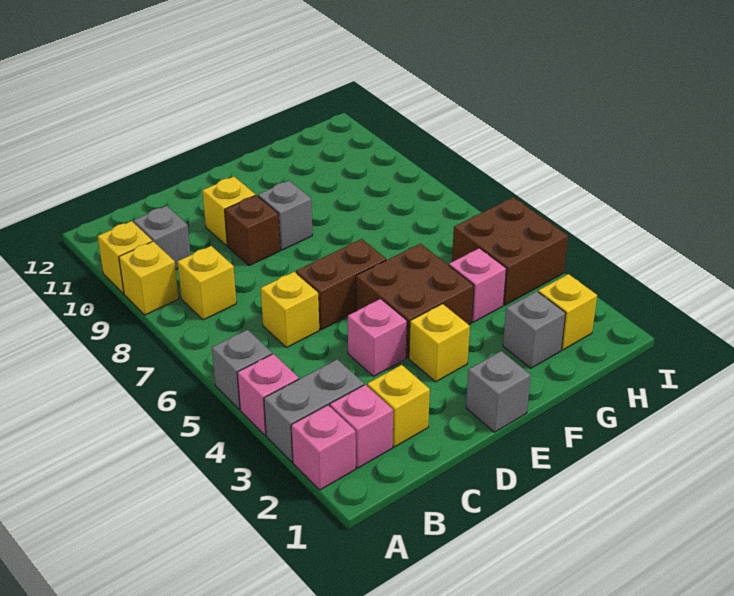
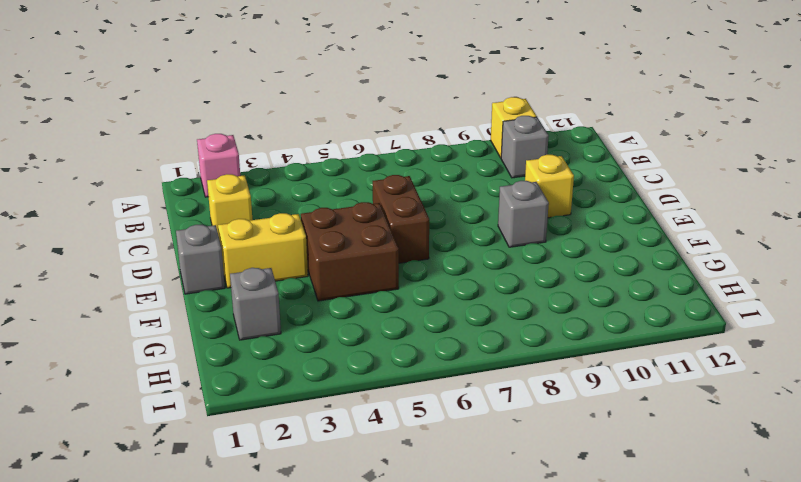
yellow brick E2:E3 level 1 -> yellow brick E3 level 1
none -> grey brick A3:B3 level 1
none -> pink brick A4 level 1
none -> grey brick A5 level 1

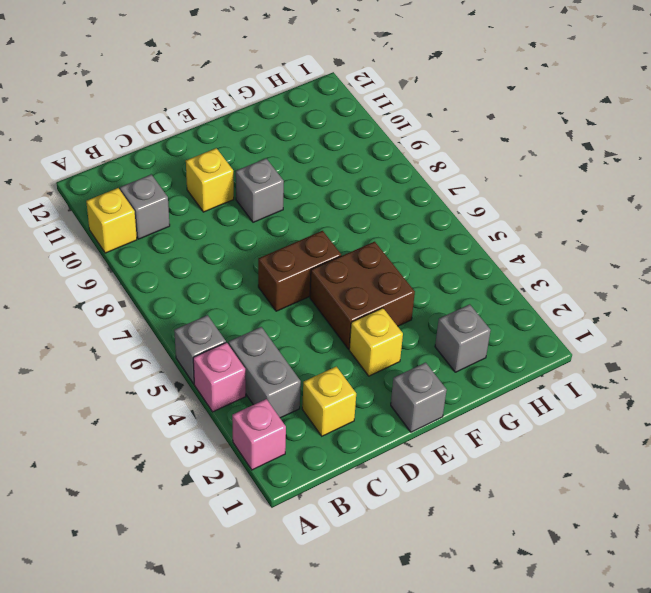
grey brick B3:B4 level 1 -> grey brick A3:B3 level 1
none -> yellow brick A9 level 1
none -> pink brick B2 level 1
none -> yellow brick B8 level 1

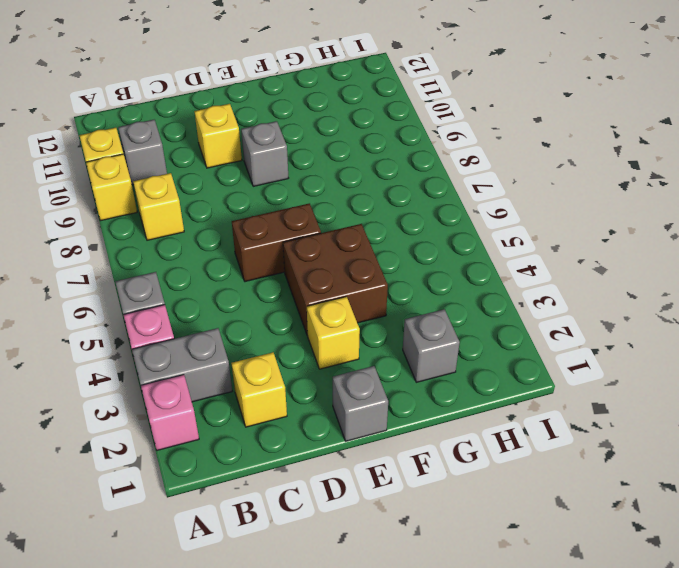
none -> pink brick B2 level 1
none -> yellow brick C6 level 1
none -> pink brick D4 level 1

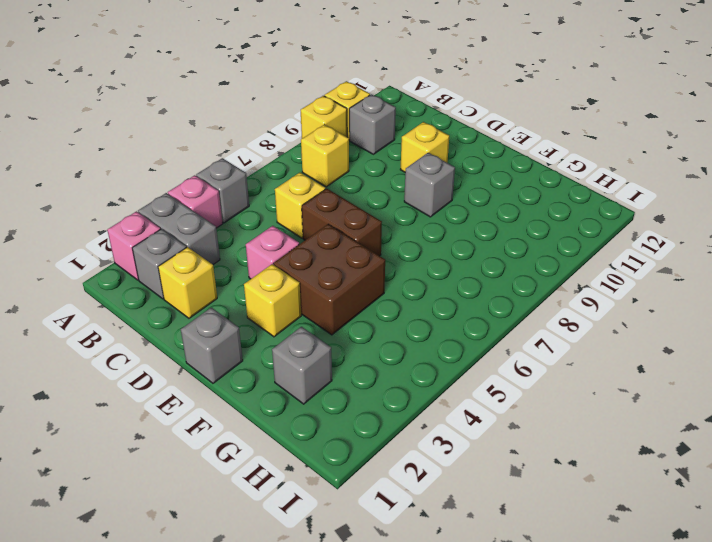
grey brick B2 level 1 -> pink brick B2 level 1
none -> brown brick D9 level 1
none -> pink brick G4 level 1
none -> yellow brick H2 level 1

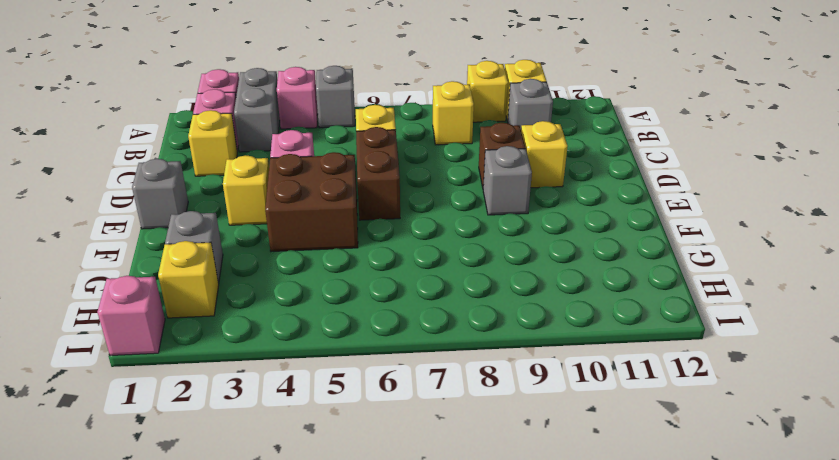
pink brick I1 level 1 -> pink brick G4 level 1
none -> brown brick H4:I5 level 1

